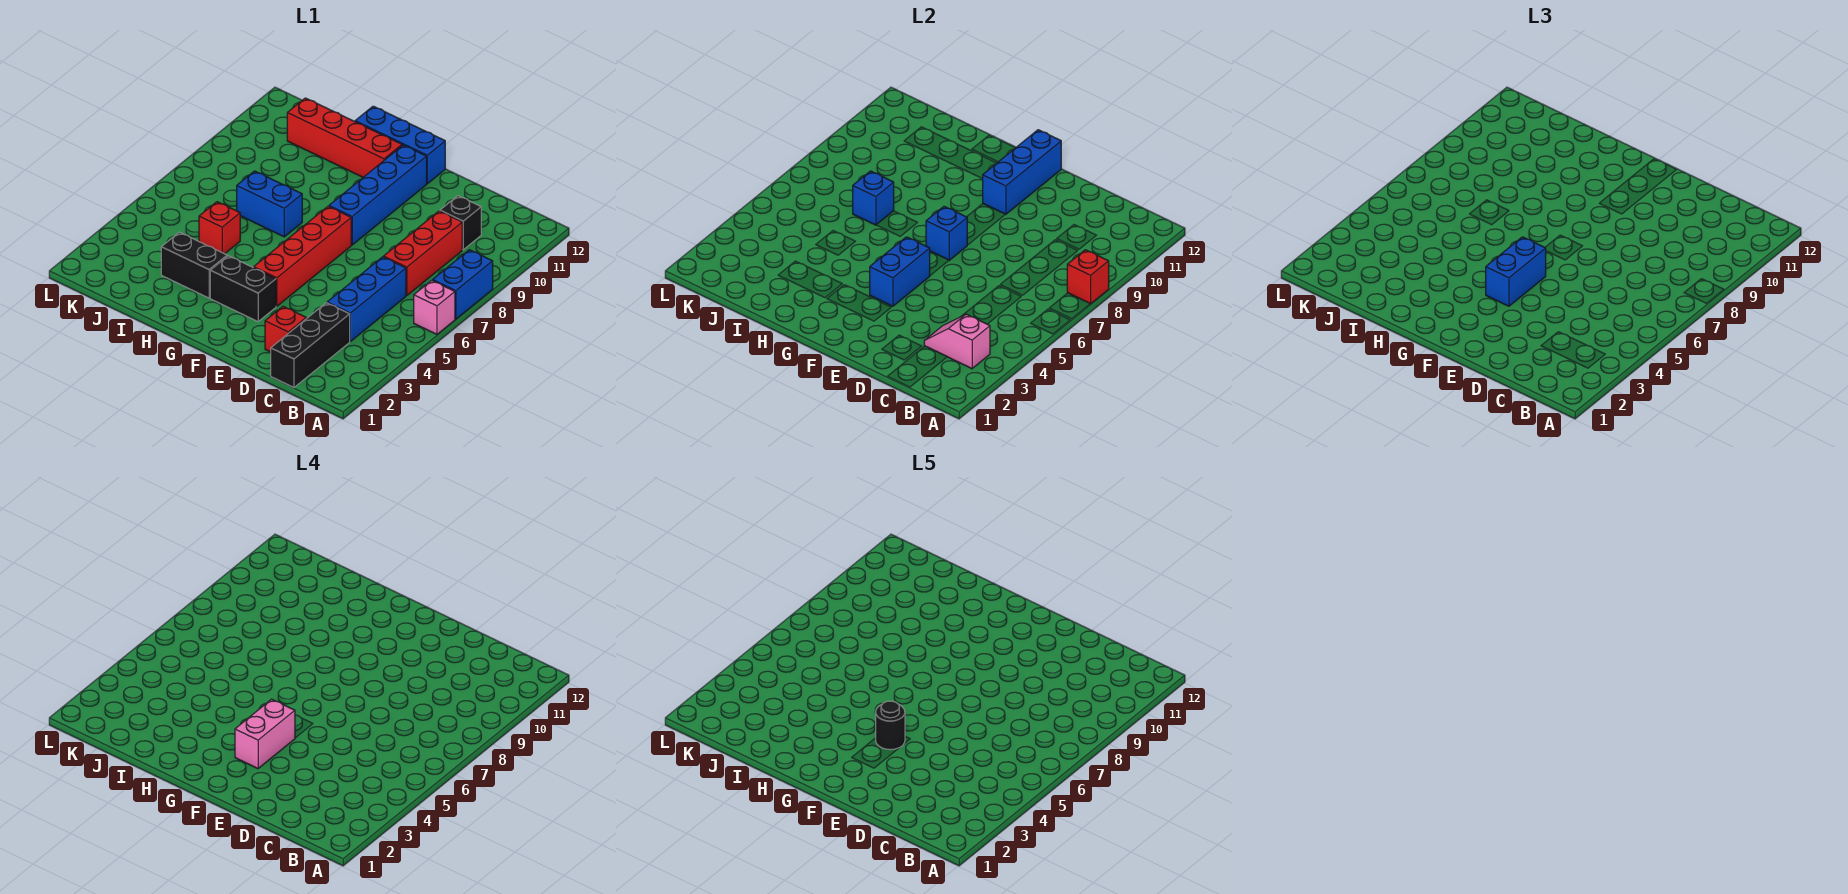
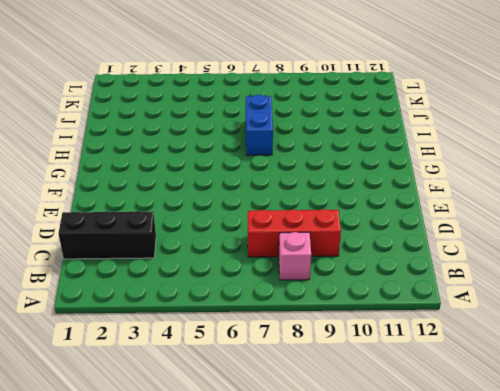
pink brick B8 level 1 -> pink brick A6 level 1
none -> blue brick A7:A8 level 1
none -> blue brick C4:C6 level 1
none -> black brick C10 level 1

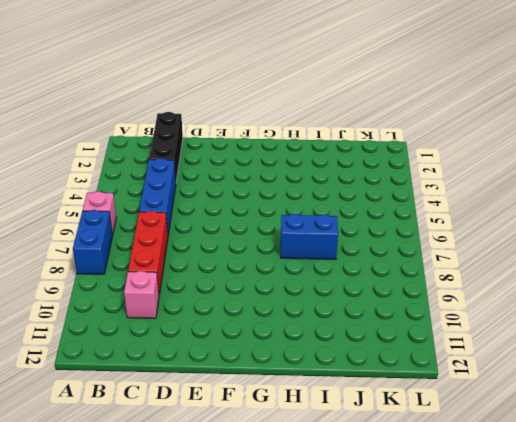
pink brick C10 level 1 -> black brick C10 level 1
none -> red brick D2 level 1
none -> black brick F3:G3 level 1
none -> red brick F4:F7 level 1

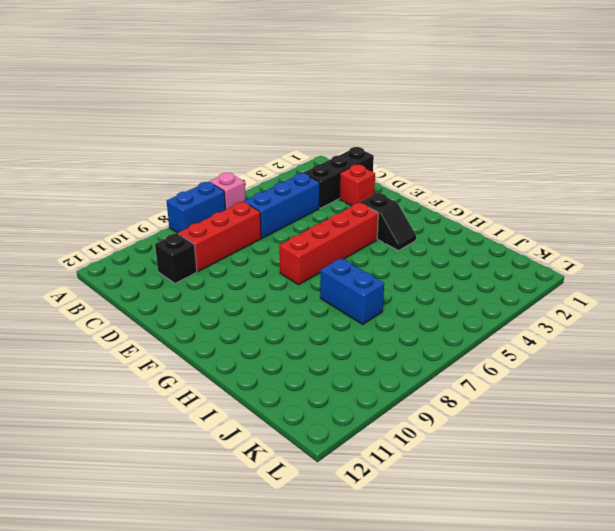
black slope F3:G3 level 1 top F -> black brick F3:G3 level 1
none -> blue brick F8:F11 level 1
none -> blue brick F12:H12 level 1
none -> red brick G11:J11 level 1

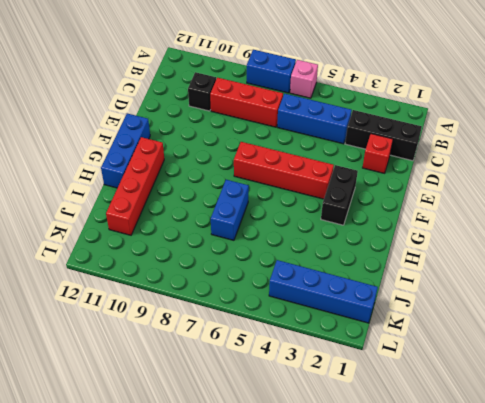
blue brick K1:K4 level 1 -> blue brick F8:F11 level 1
none -> black brick H3:I3 level 1
none -> red brick I5 level 1
none -> red brick A8 level 2

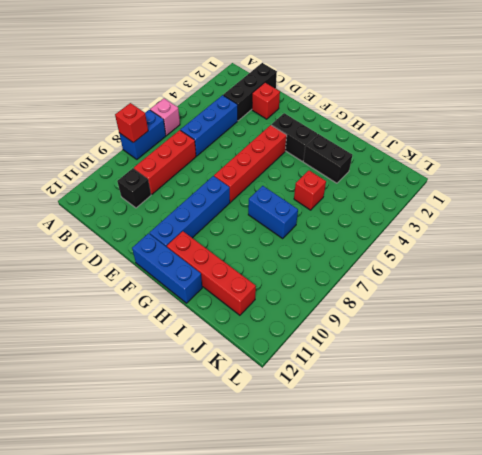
none -> pink slope B3:C3 level 2 top B
none -> blue brick F4:F5 level 2
none -> blue brick F7 level 2

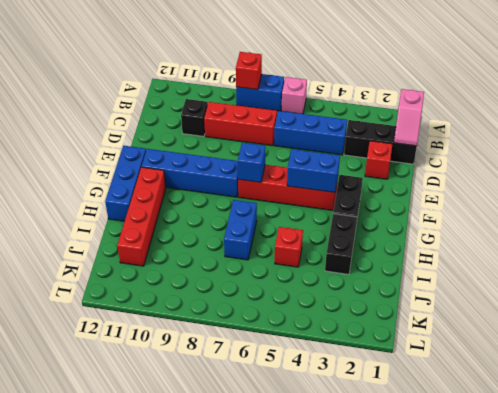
pink slope B1:C1 level 2 top B -> pink slope B3:C3 level 2 top B
none -> blue brick F10:F12 level 2
none -> blue brick I7 level 2
none -> blue brick F4:F5 level 3

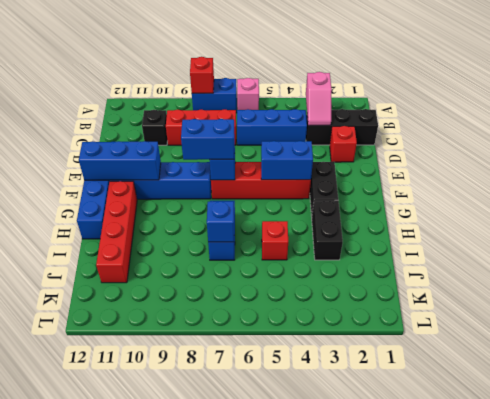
blue brick F7:F8 level 3 -> blue brick F4:F5 level 3
none -> pink brick F3:F4 level 4
none -> black round brick F4 level 5

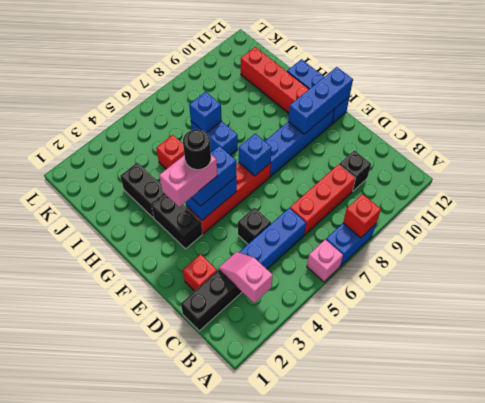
black brick D5 level 1 -> none

